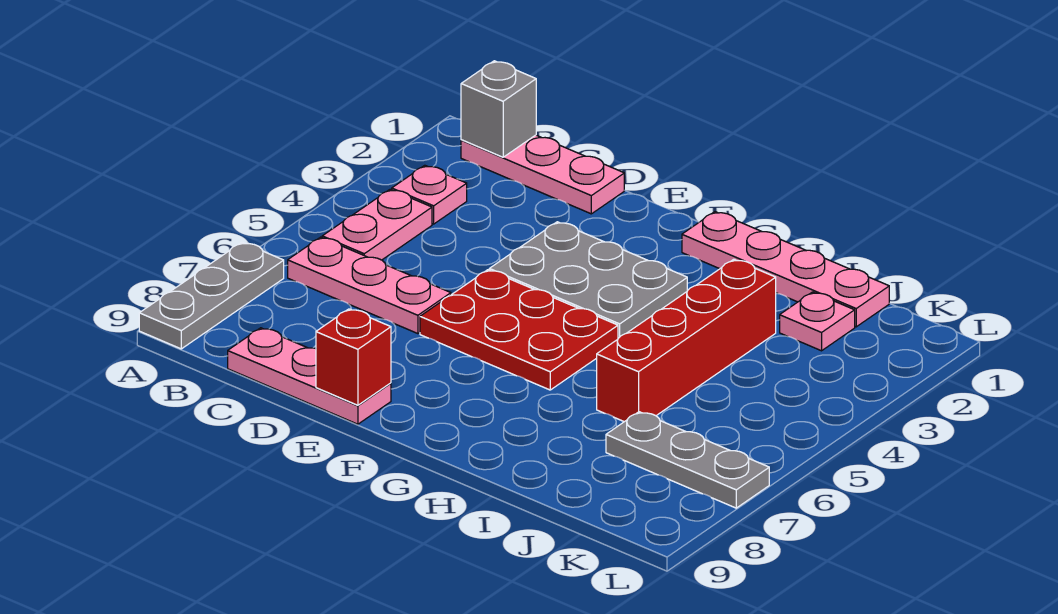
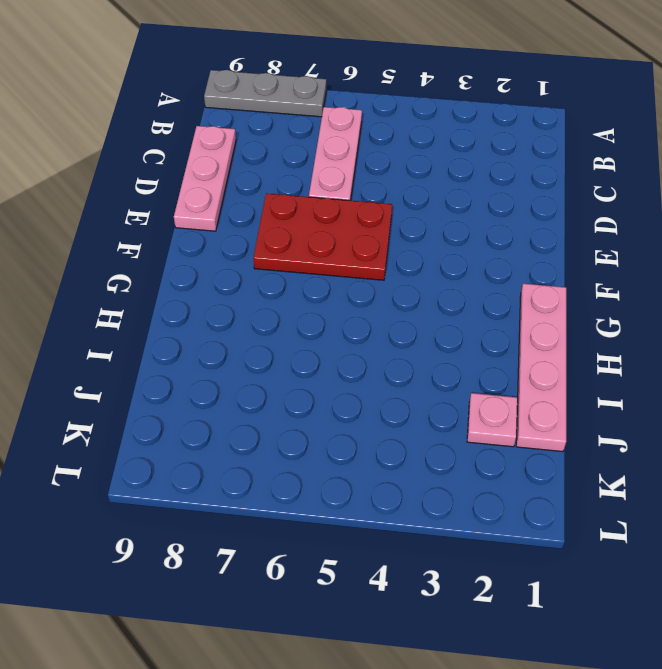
red plate E5:F7 level 1 -> red plate E5:G6 level 1
none -> pink plate B1:D1 level 1
none -> pink plate B3 level 1
none -> pink plate B4:B5 level 1

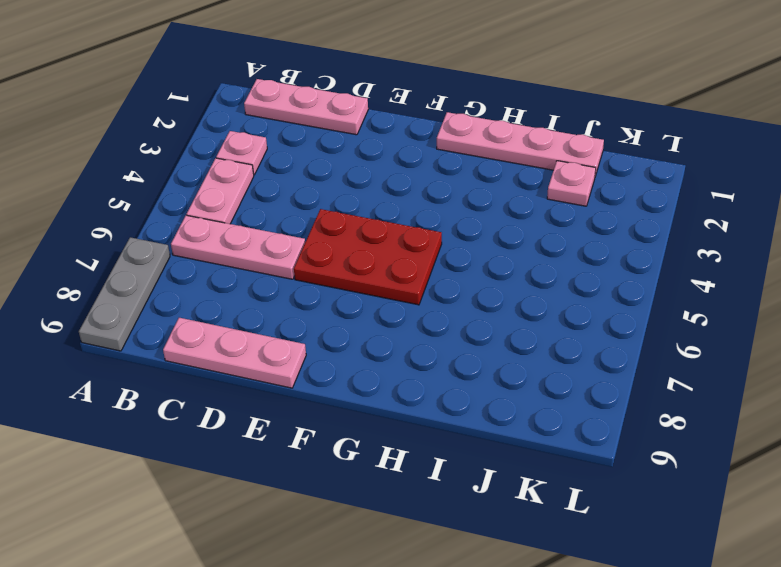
none -> grey plate E3:G4 level 1
none -> red brick I3:I6 level 1
none -> grey plate J7:L7 level 1

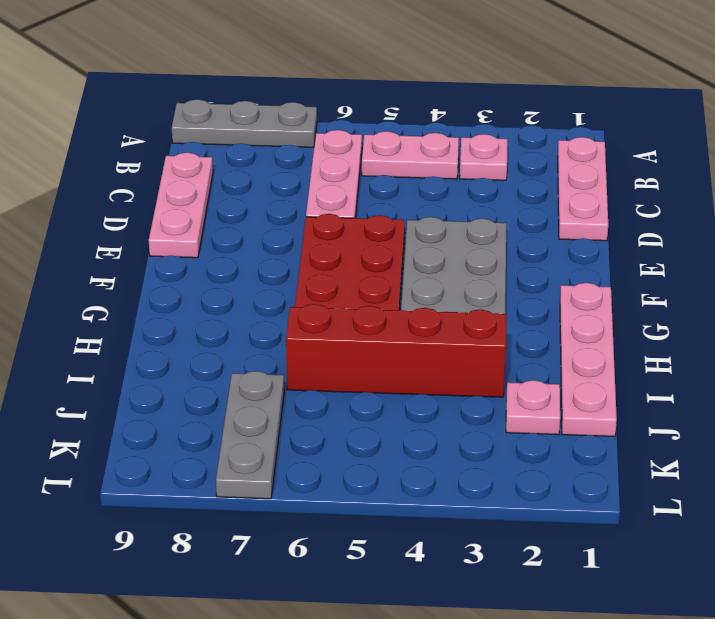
none -> grey brick B1 level 2
none -> red brick E9 level 2

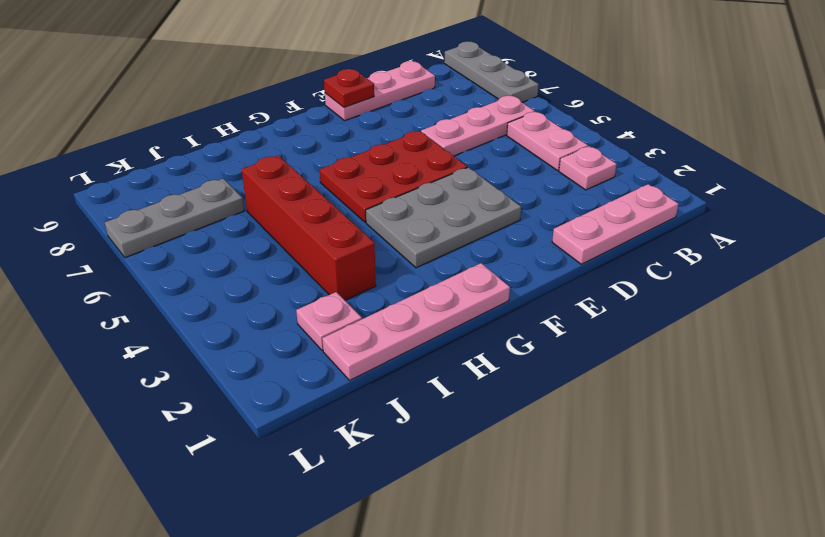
red plate E9 level 2 -> red brick E9 level 2
none -> grey brick B1 level 2

